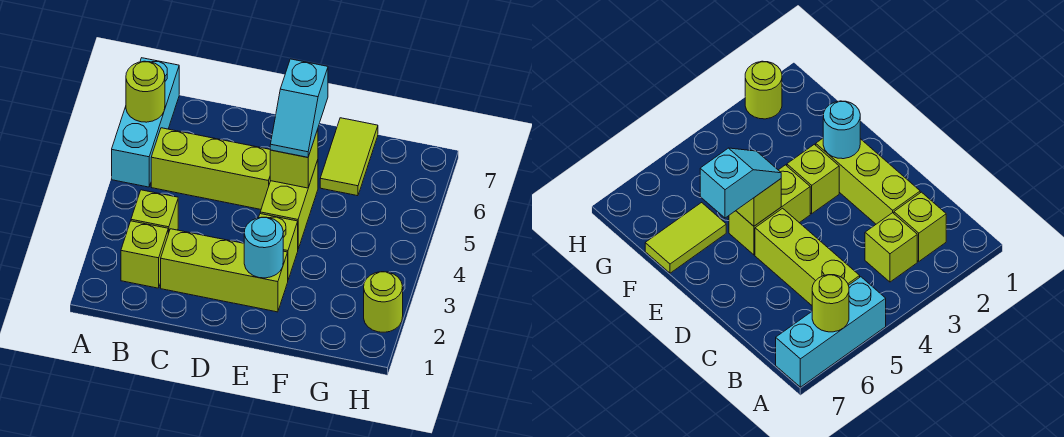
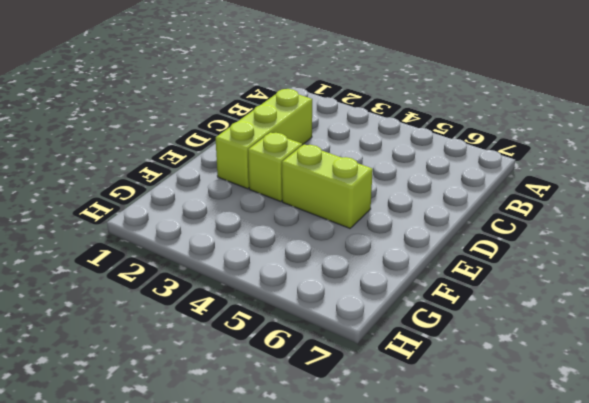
none -> cyan brick A5:A7 level 1
none -> lime brick B2 level 1
none -> lime brick B3 level 1

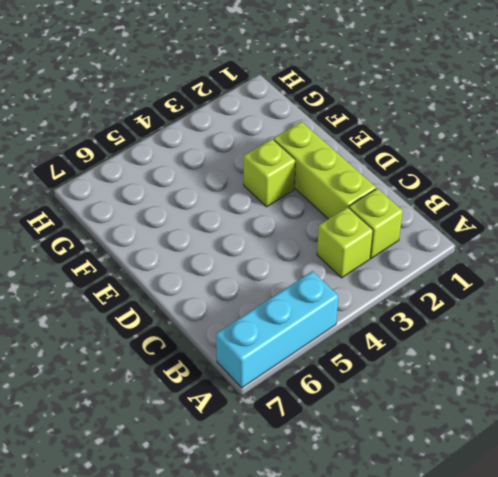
none -> lime brick B5:D5 level 1
none -> lime brick E4:E5 level 1
none -> lime tile F6:F7 level 1

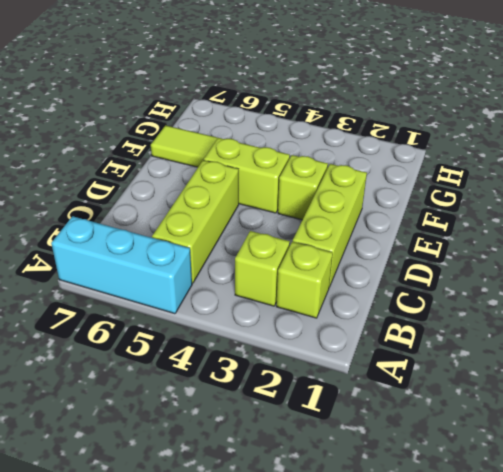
none -> lime round brick H2 level 1
none -> lime round brick A6 level 2
none -> cyan round brick E2 level 2

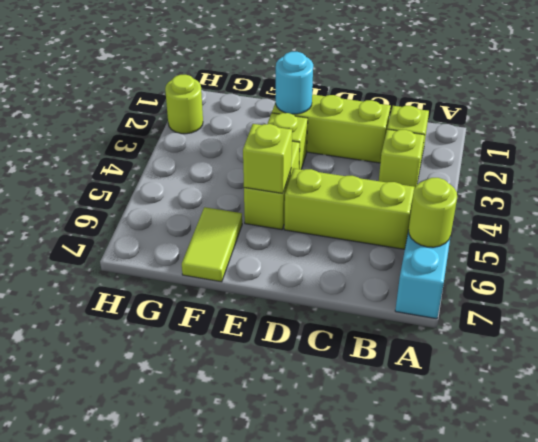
none -> cyan slope E5:E6 level 3 top 6

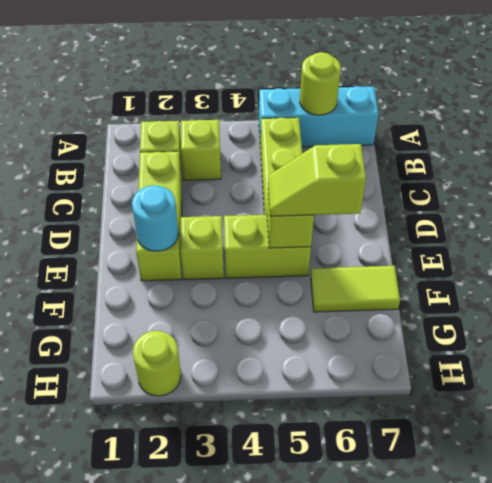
lime slope E5:E6 level 3 top 6 -> cyan slope E5:E6 level 3 top 6

